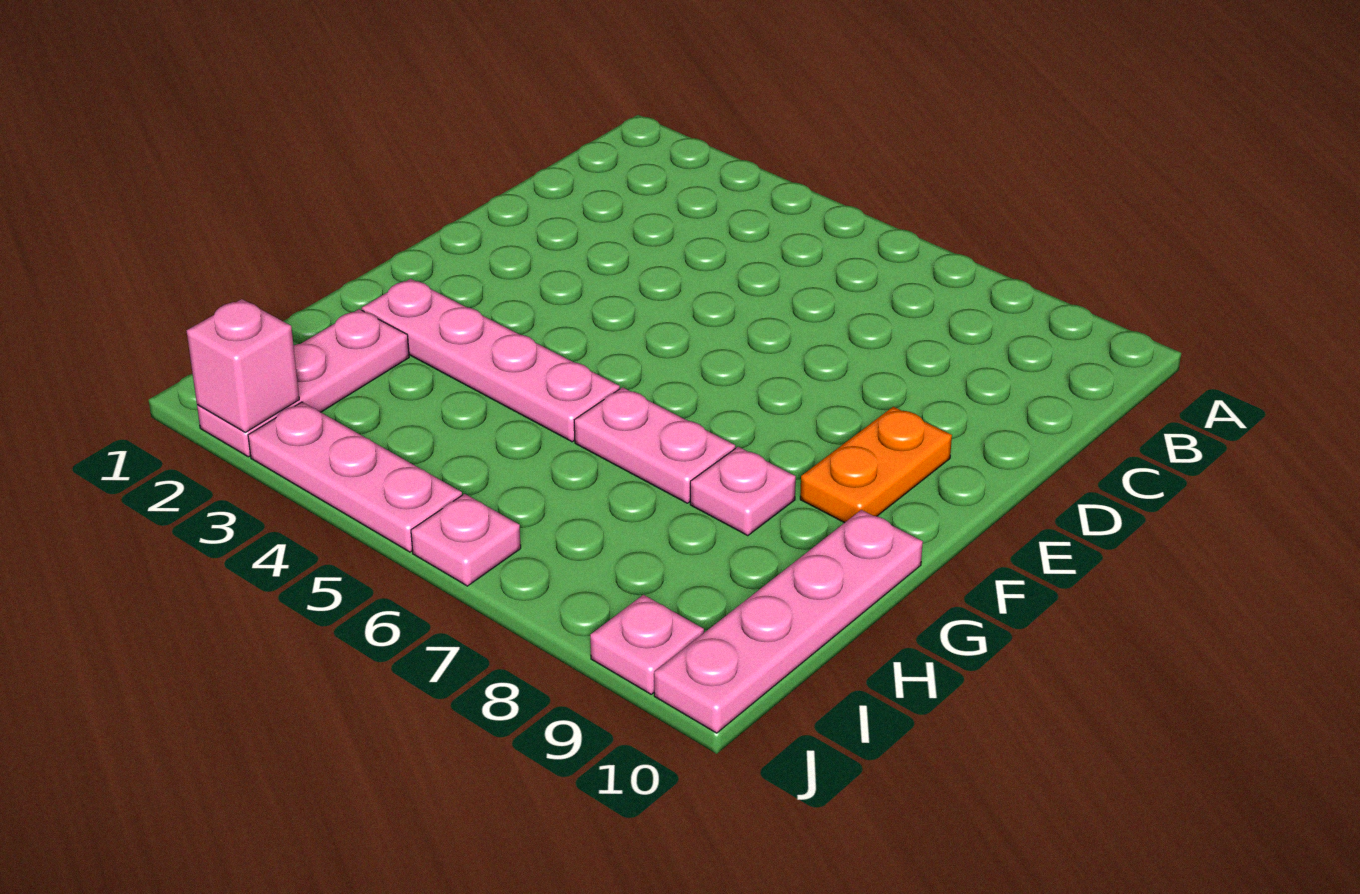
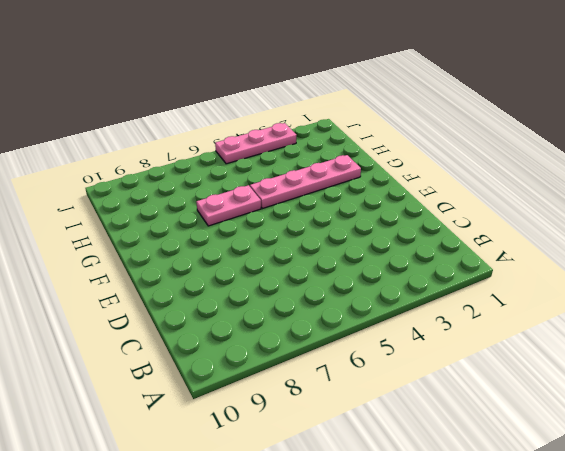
none -> orange plate E9:F9 level 1
none -> pink plate G8 level 1

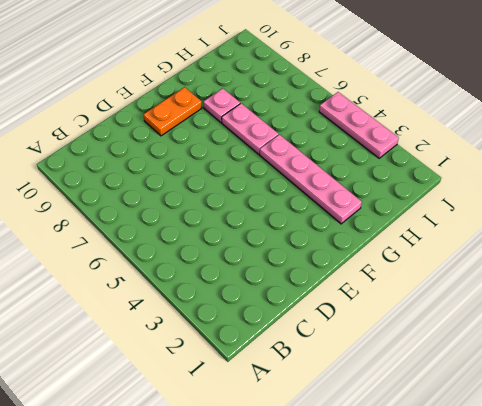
none -> pink plate G10:J10 level 1
none -> pink plate H2:J2 level 1

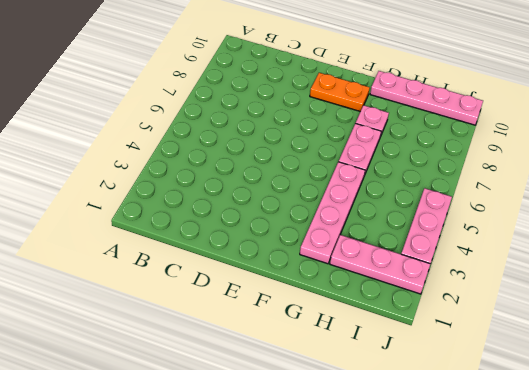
none -> pink plate J6 level 1
none -> pink plate J9 level 1

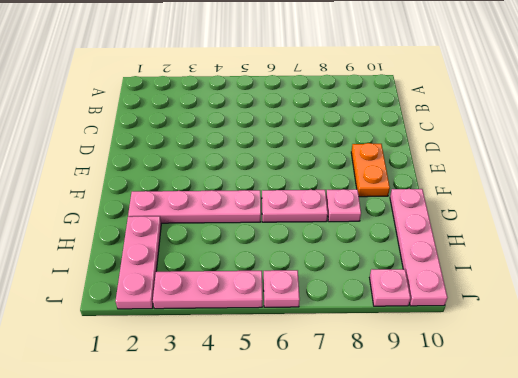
none -> pink brick J2 level 2

